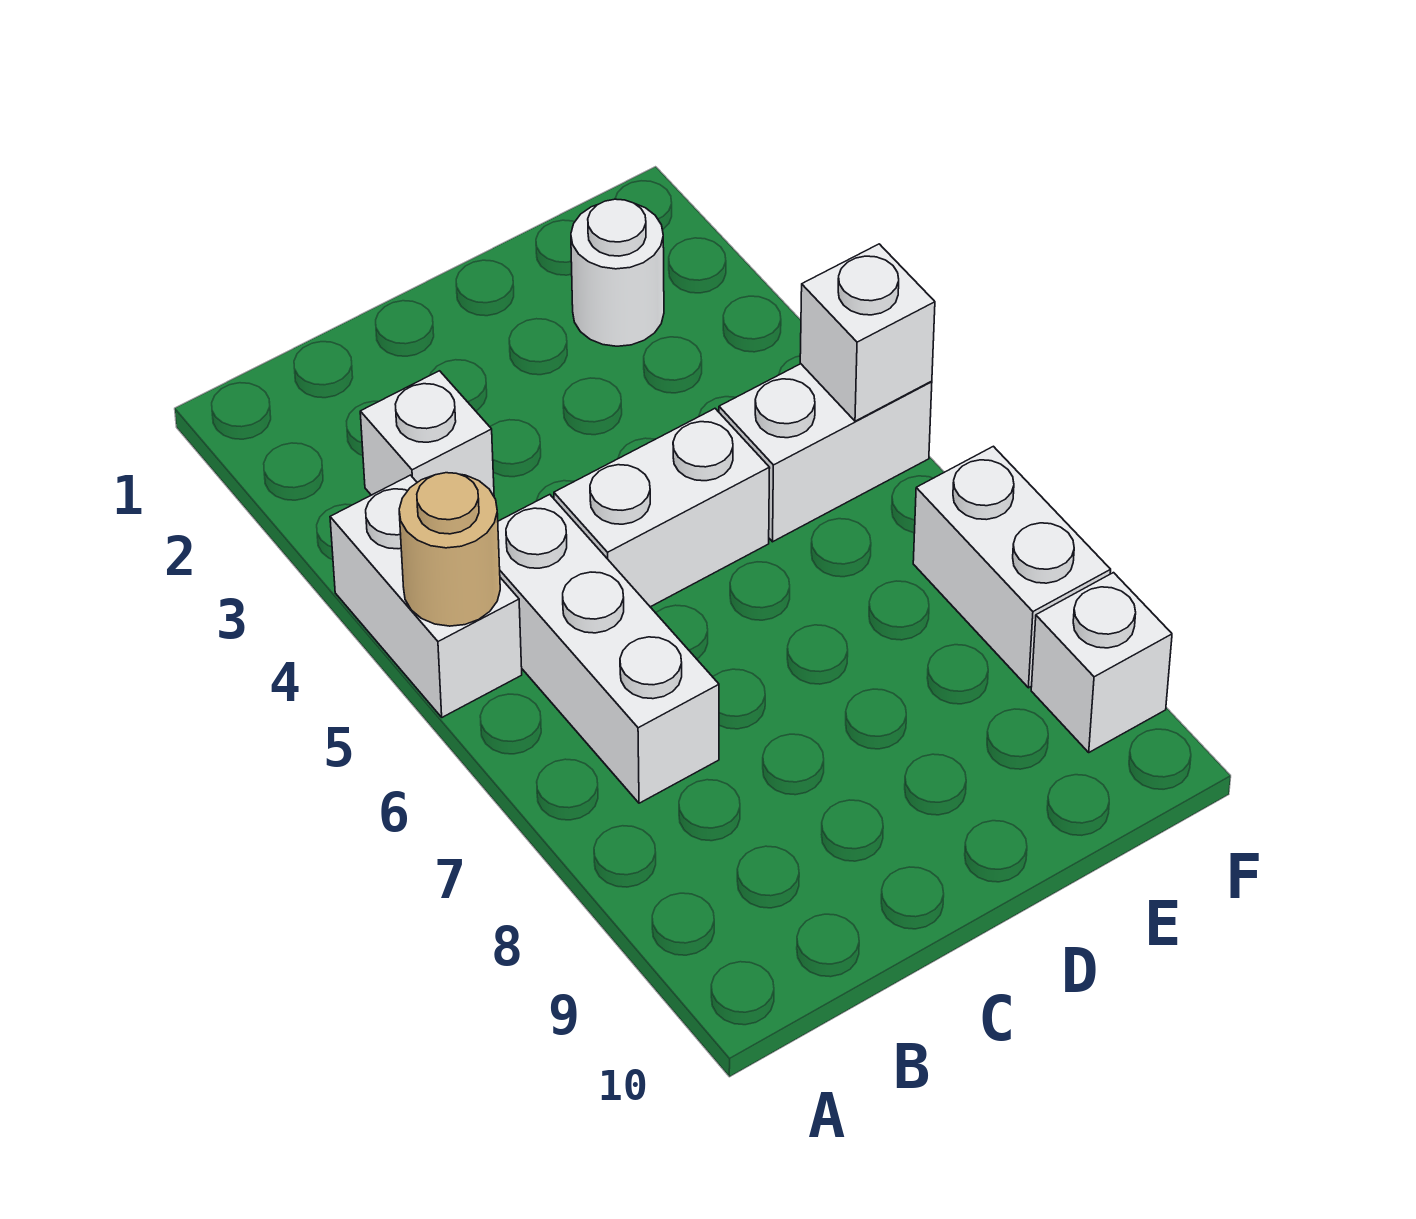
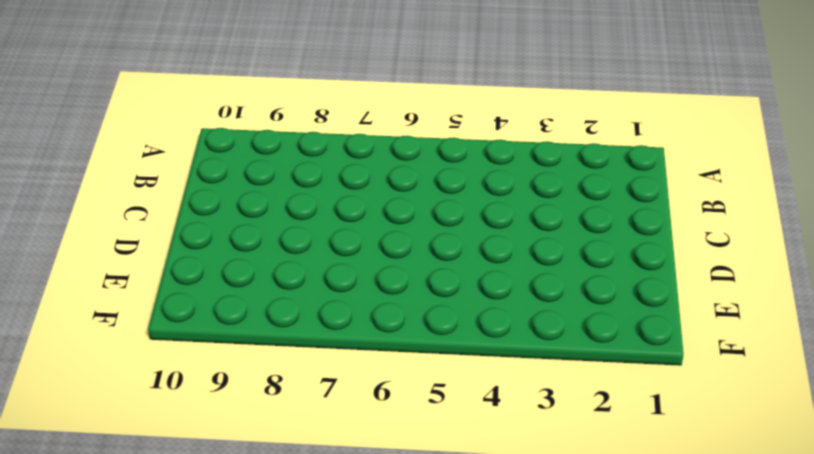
none -> white brick A4:A5 level 1
none -> white brick B3 level 1

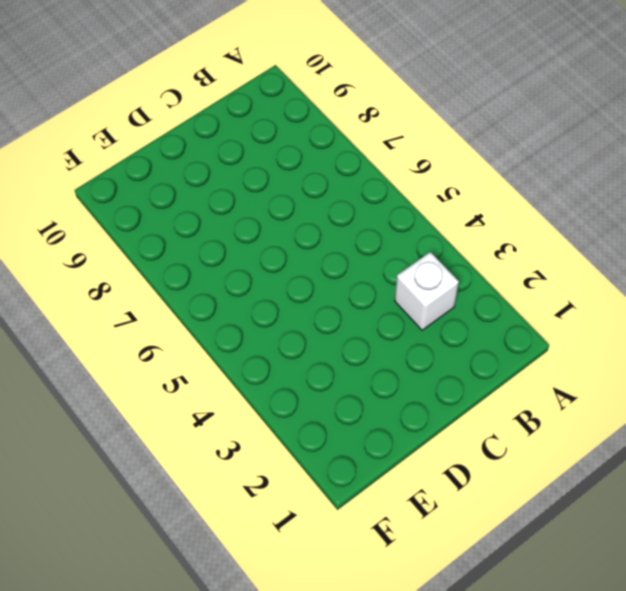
none -> white brick A4:A5 level 1
none -> white brick B5:B7 level 1

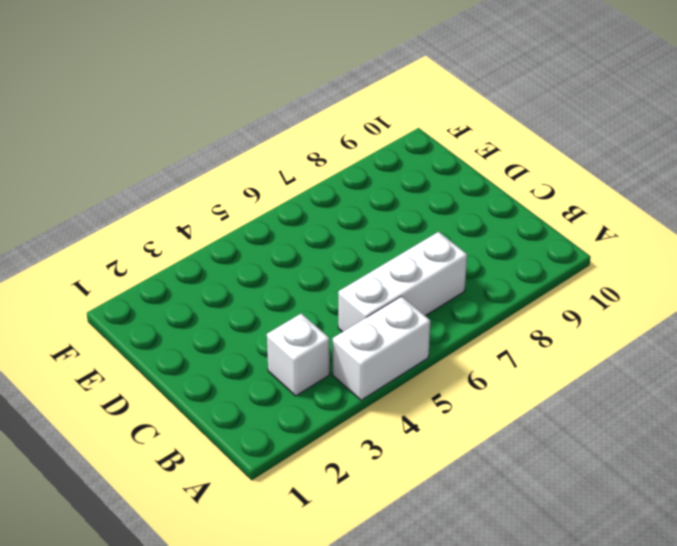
none -> white brick C5:D5 level 1
none -> white round brick E2 level 1

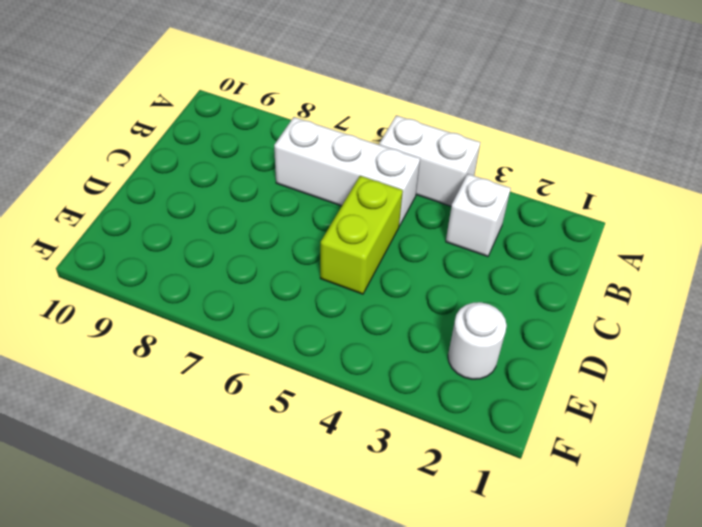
lime brick C5:D5 level 1 -> white brick C5:D5 level 1
none -> white brick E5:F5 level 1
none -> white brick F7:F8 level 1

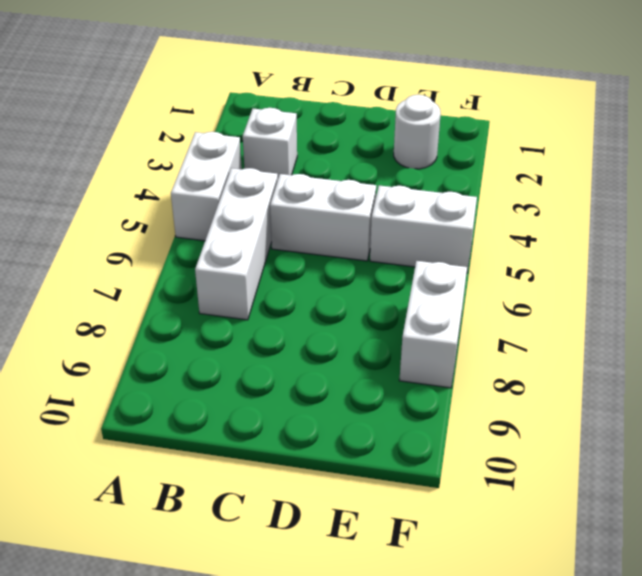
none -> white brick F9 level 1
none -> tan round brick A5 level 2

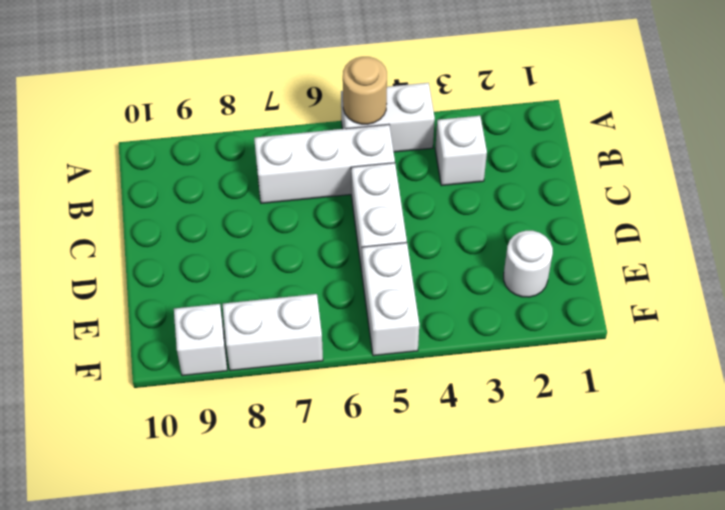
none -> white brick F5 level 2

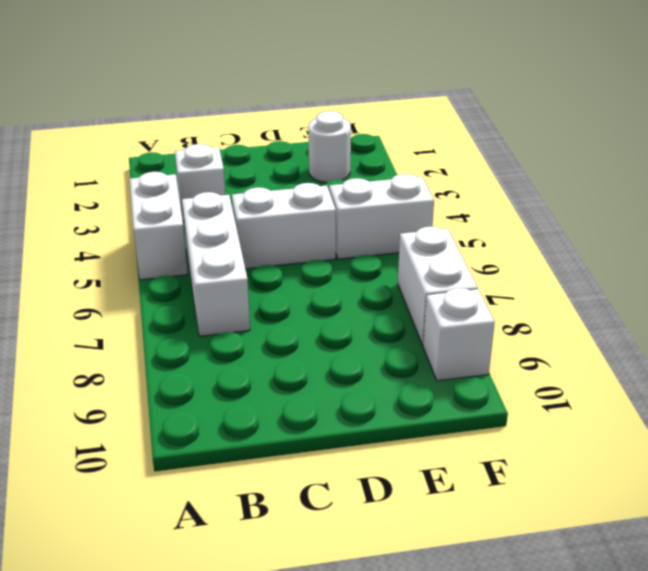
none -> tan round brick A5 level 2
none -> white brick F5 level 2

